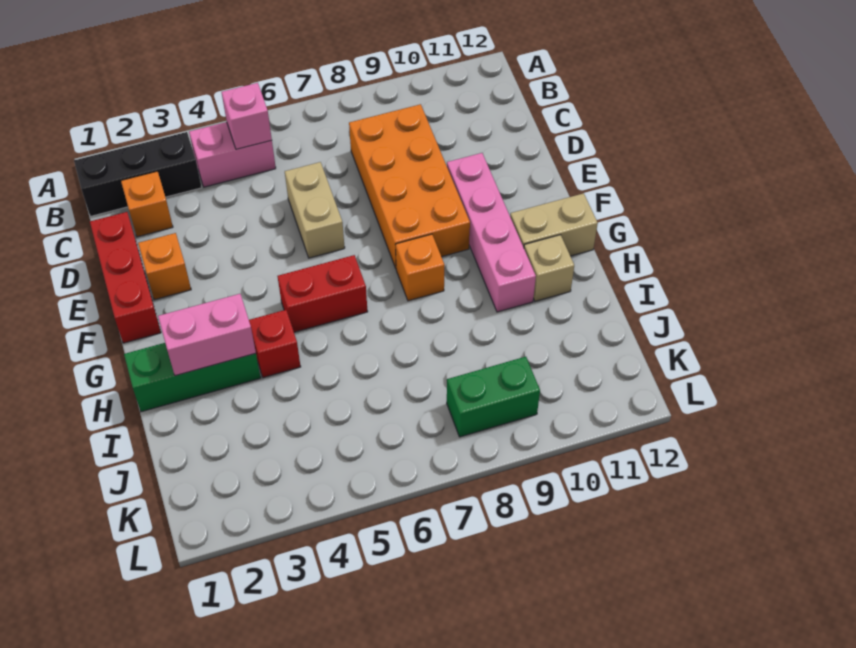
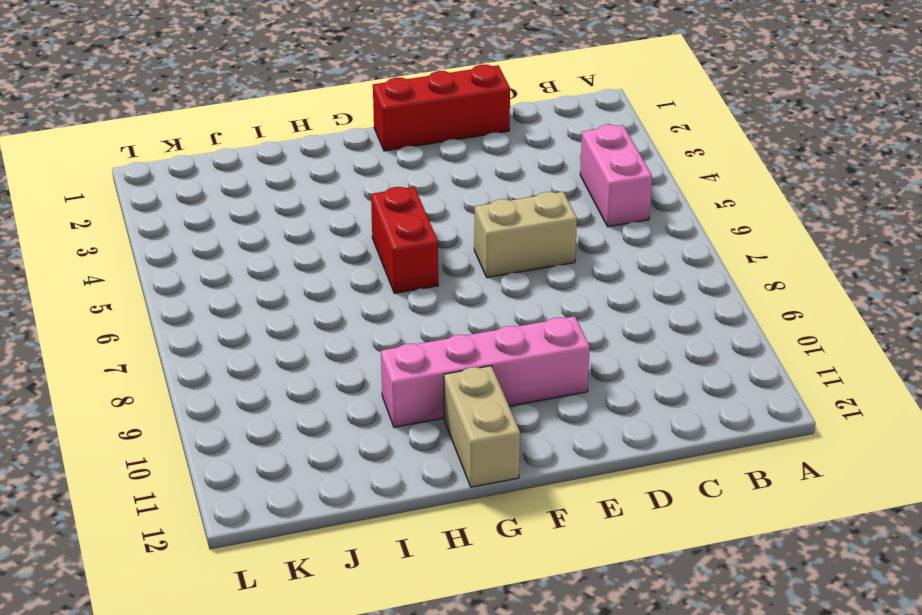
none -> black brick B1:B3 level 1
none -> orange brick C2 level 1
none -> orange brick C8:F9 level 1

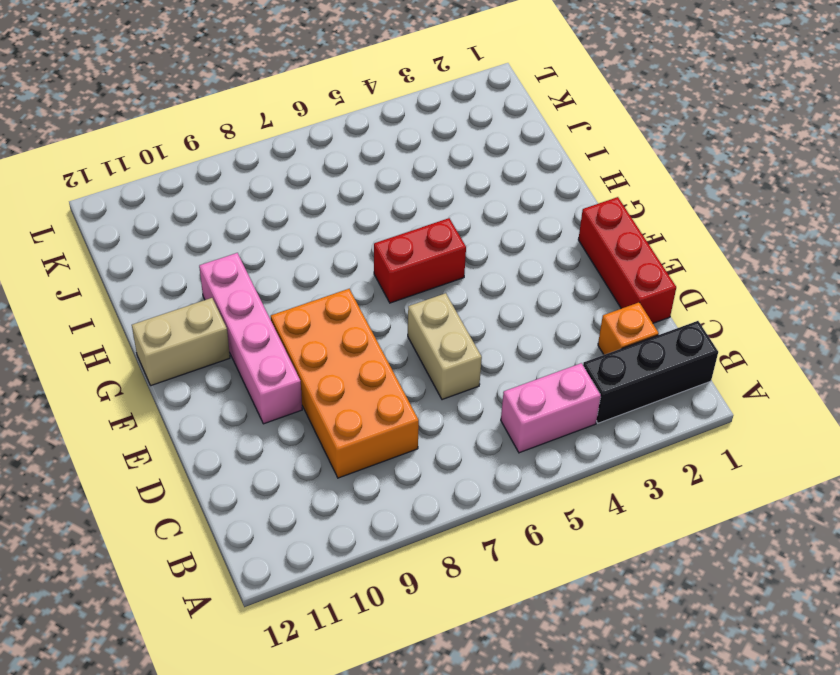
none -> orange brick E2 level 1
none -> orange brick G8 level 1
none -> green brick H1:H3 level 1

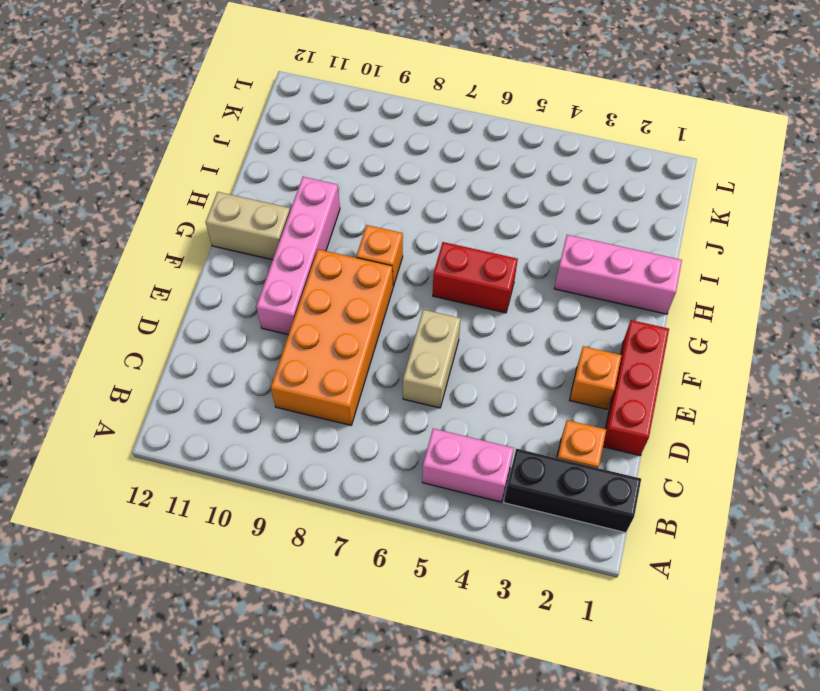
pink brick H1:H3 level 1 -> green brick H1:H3 level 1
none -> red brick H4 level 1
none -> tan brick H11 level 1
none -> green brick K8:K9 level 1

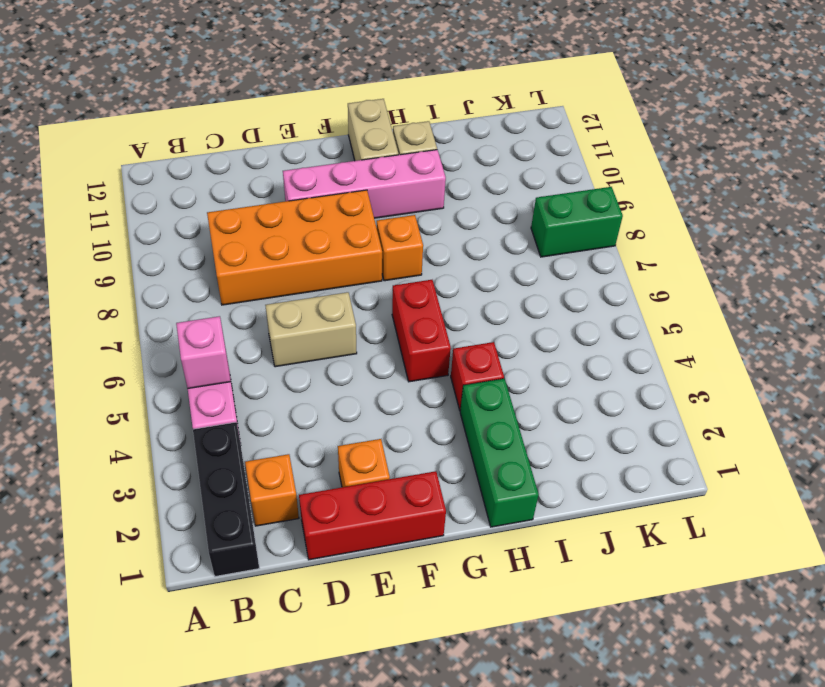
green brick K8:L8 level 1 -> green brick K8:K9 level 1
none -> pink brick H2:H3 level 2

